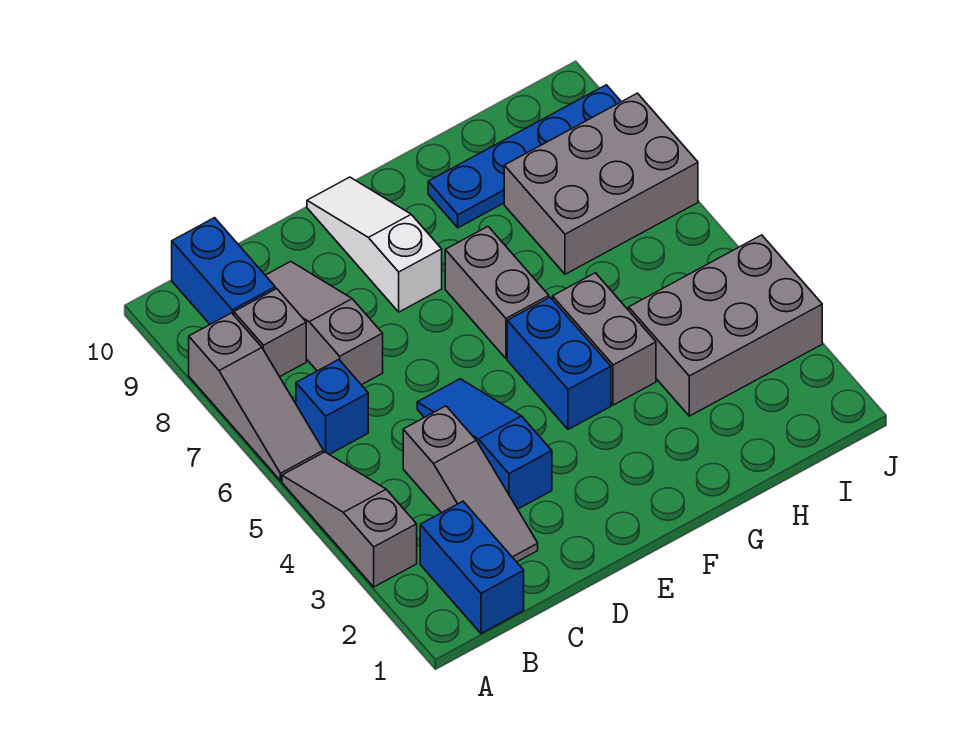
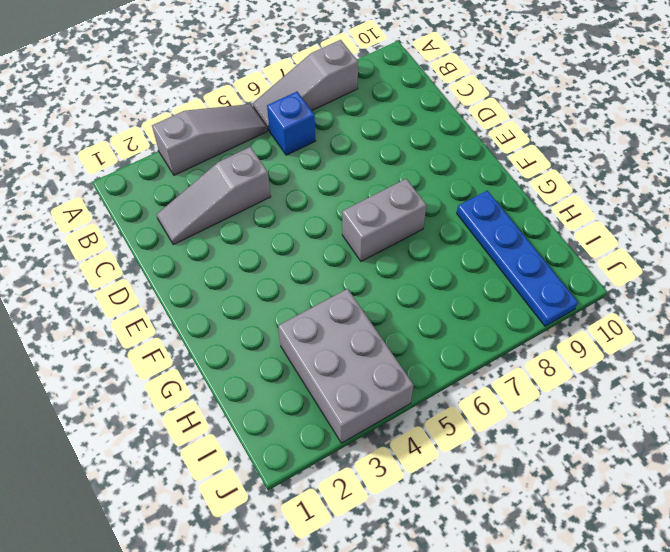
none -> blue brick B1:B2 level 1
none -> grey brick B8 level 1
none -> blue brick B9:B10 level 1

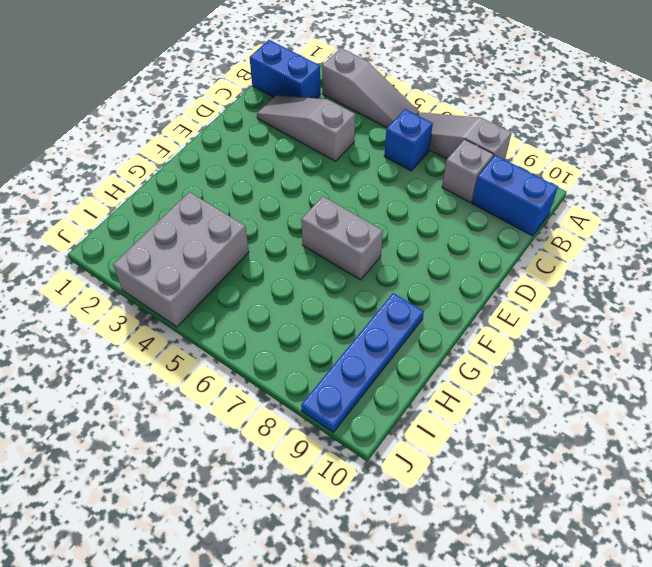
none -> grey slope C7:C9 level 1 top 7
none -> blue slope D3:D5 level 1 top 3
none -> white slope E8:E10 level 1 top 8

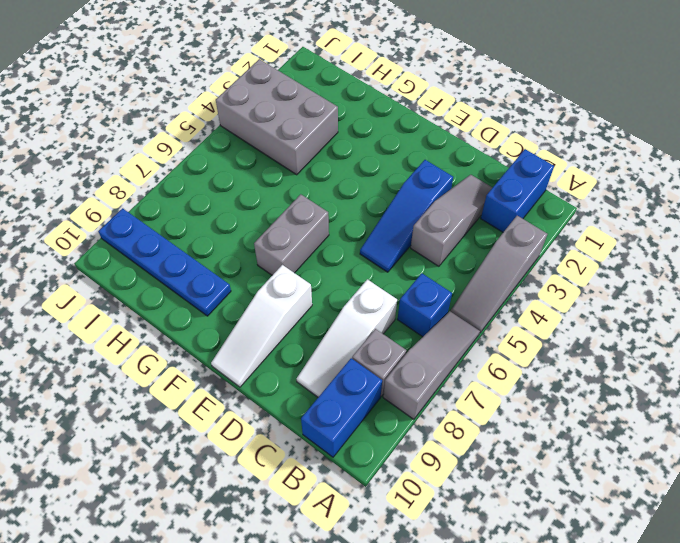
white slope C7:C9 level 1 top 7 -> grey slope C7:C9 level 1 top 7
none -> blue brick F4:F5 level 1
none -> grey brick G4:G5 level 1
none -> grey brick H7:J8 level 1

